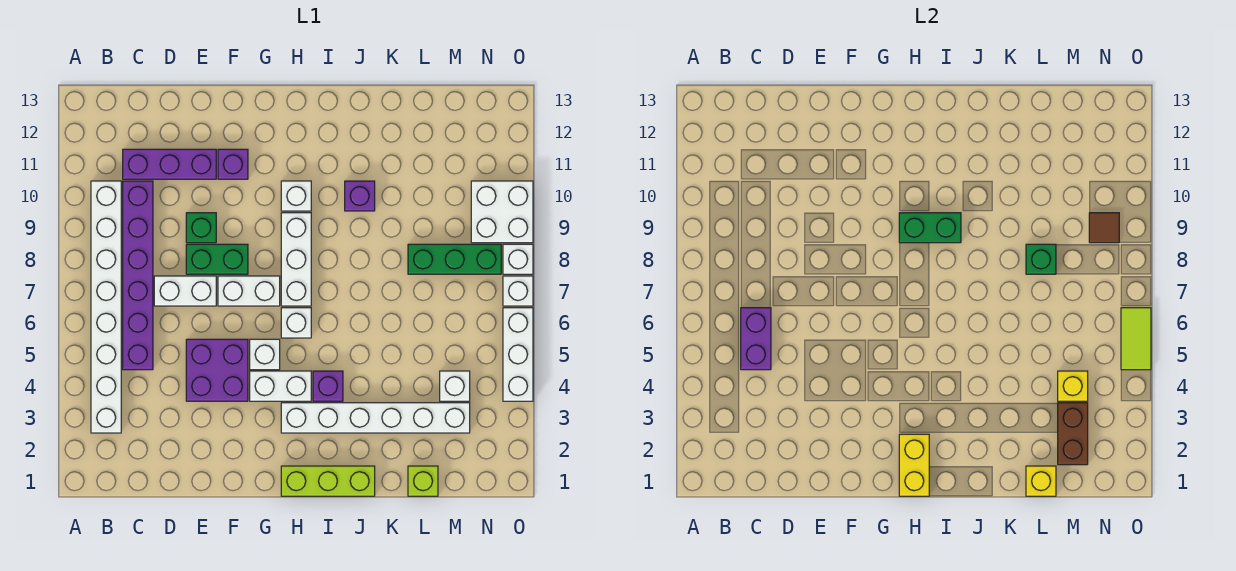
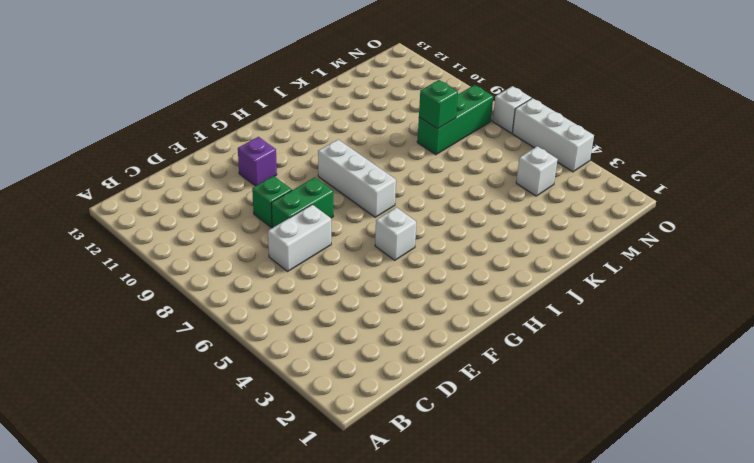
none -> white brick B3:B10 level 1
none -> purple brick C5:C10 level 1
none -> purple brick C11:E11 level 1
none -> purple brick E4:F5 level 1

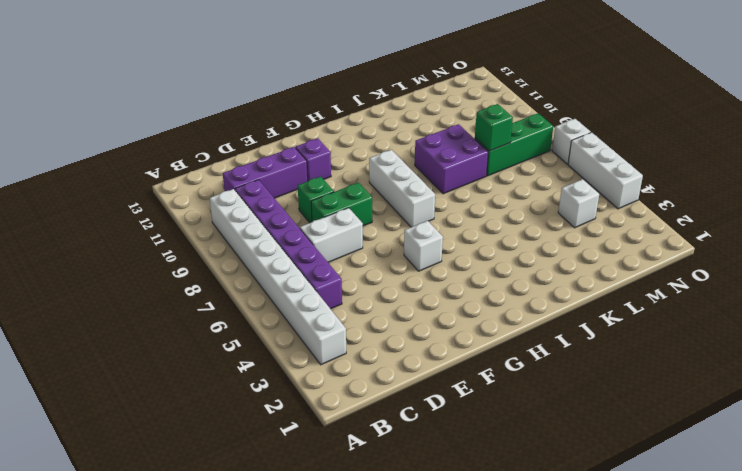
purple brick J8:K9 level 1 -> purple brick E4:F5 level 1
none -> white brick F7:G7 level 1
none -> white brick G4:H4 level 1
none -> lime brick H1:J1 level 1
none -> white brick H3:M3 level 1

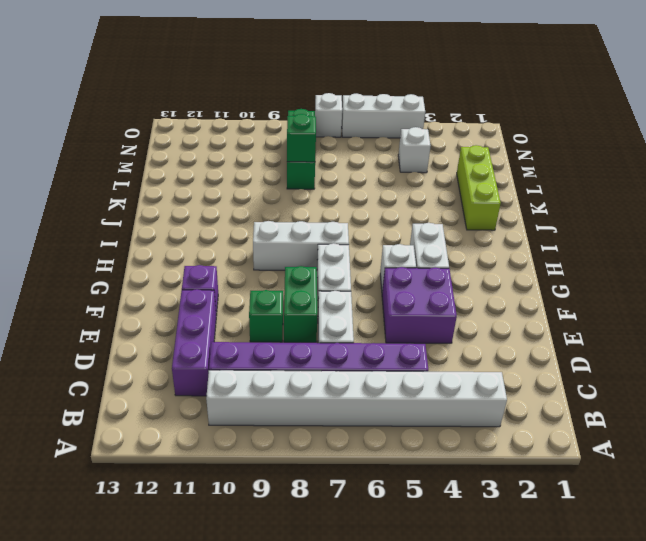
lime brick J2:L2 level 1 -> lime brick H1:J1 level 1
none -> white brick H3:M3 level 1
none -> white brick H6 level 1
none -> white brick H10 level 1
none -> purple brick I4 level 1

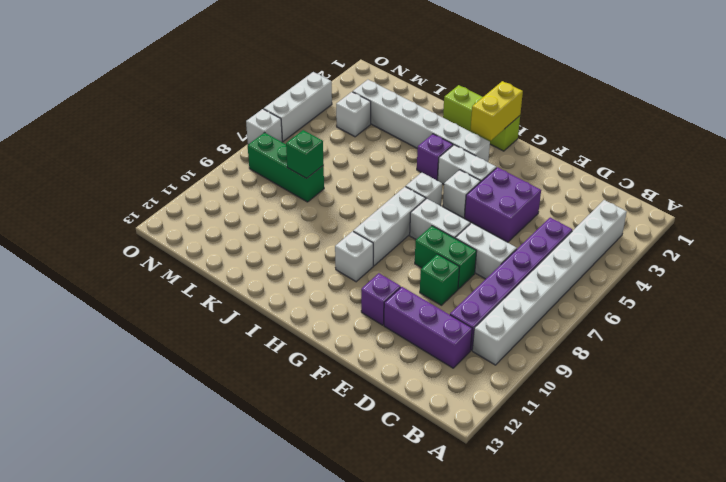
none -> purple brick J10 level 1
none -> lime brick L1 level 1
none -> white brick N9:O10 level 1
none -> white brick O8 level 1

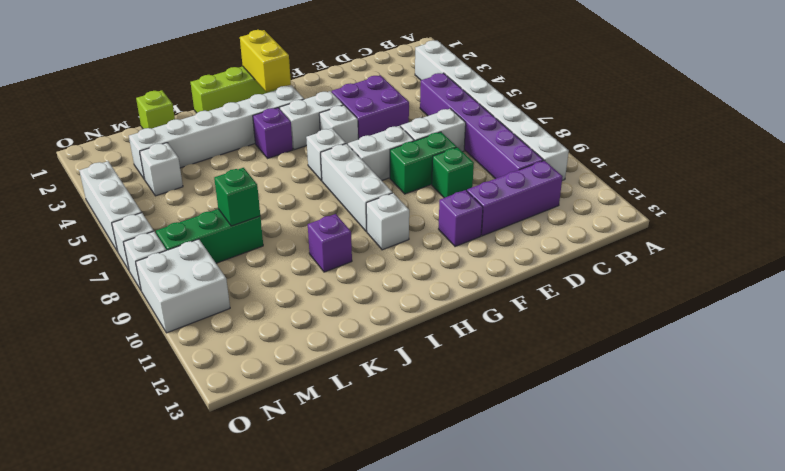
none -> purple brick C5:C6 level 2
none -> green brick H9:I9 level 2
none -> yellow brick L1 level 2
none -> brown brick M2:M3 level 2

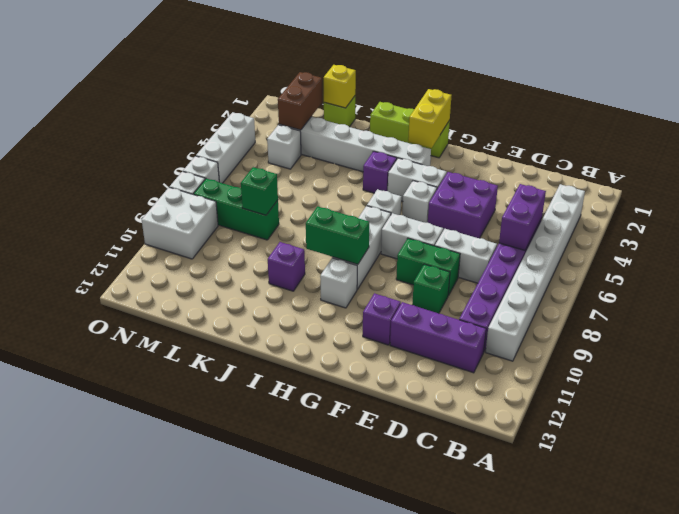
none -> yellow brick M4 level 2
none -> brown tile N9 level 2
none -> lime tile O5:O6 level 2

